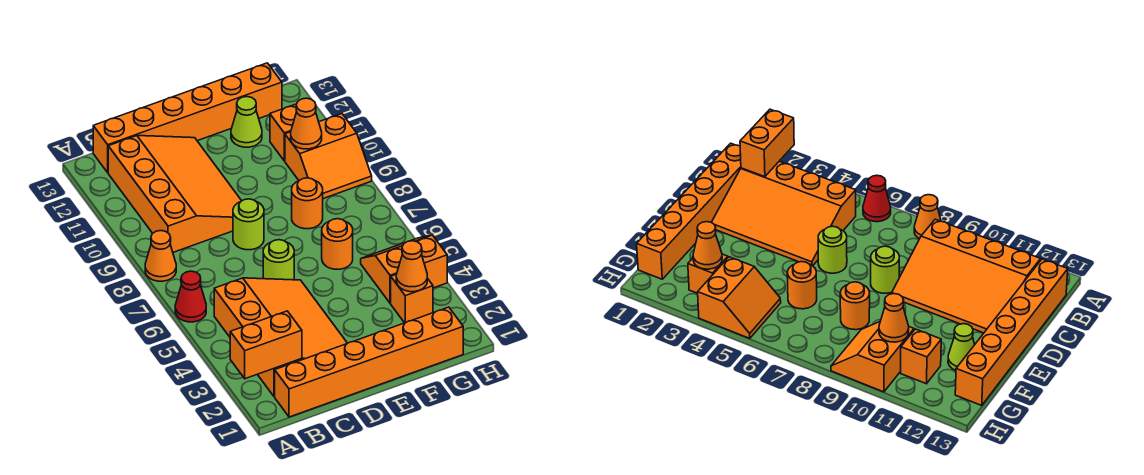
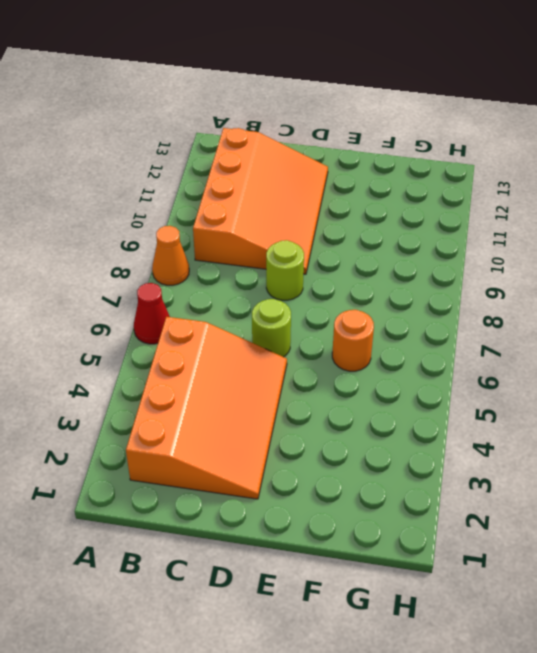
none -> orange brick B1:G1 level 1
none -> orange brick B13:G13 level 1
none -> orange round brick F8 level 1

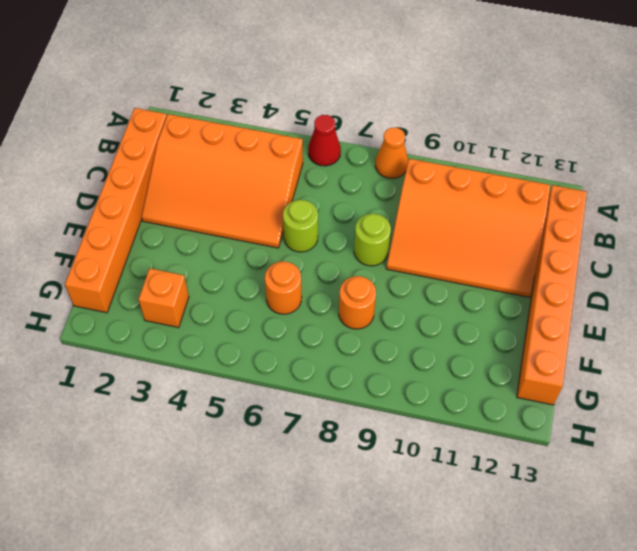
none -> lime cone F12 level 1
none -> orange slope G4:H5 level 1 top 4
none -> orange slope G9:H10 level 1 top 10

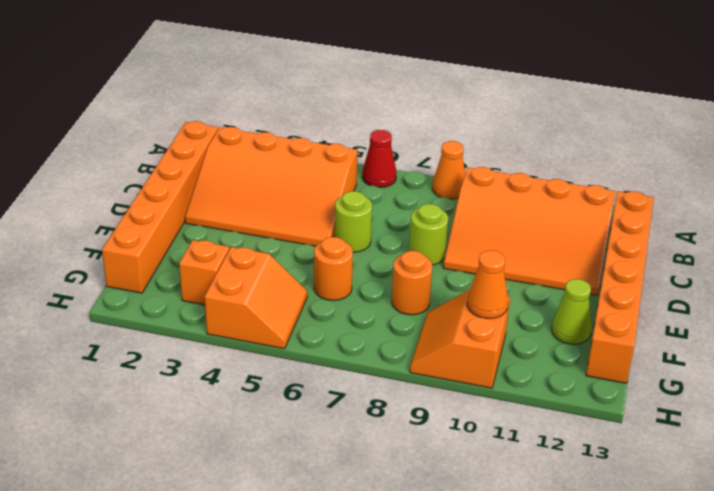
none -> orange brick G11 level 1
none -> orange brick A2:B2 level 2
none -> orange cone G3 level 2

